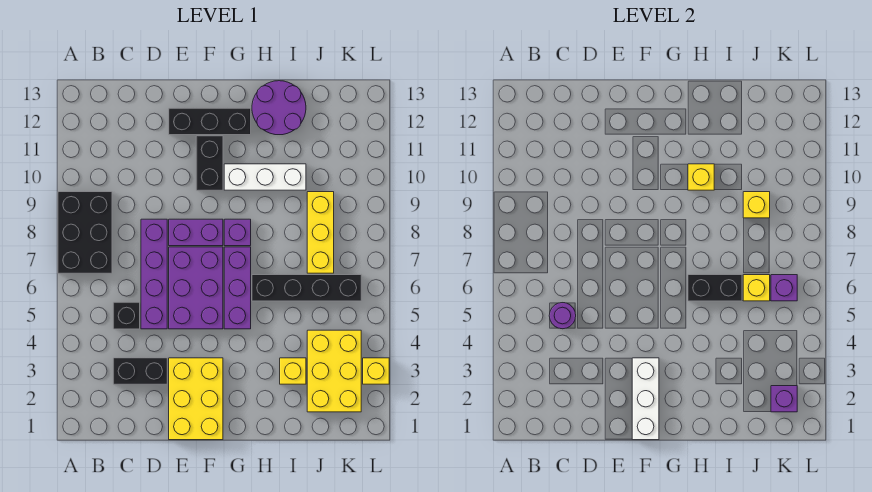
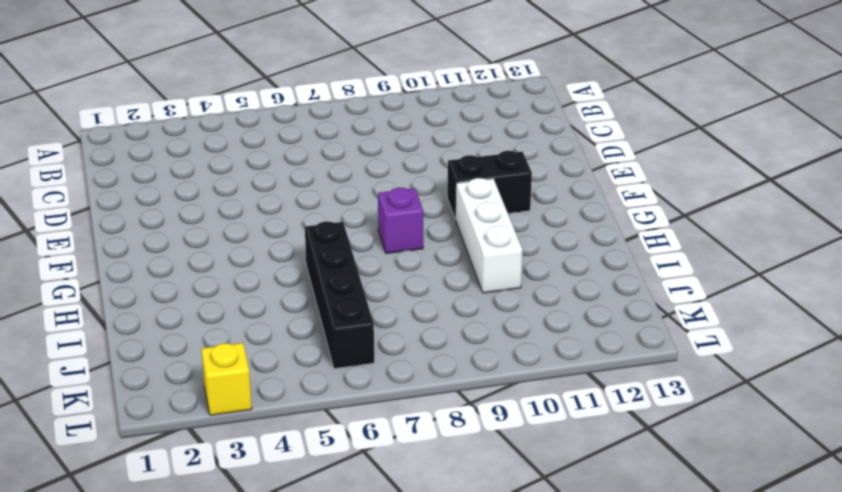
none -> black brick A7:B9 level 1
none -> black brick C3:D3 level 1
none -> black brick C5 level 1

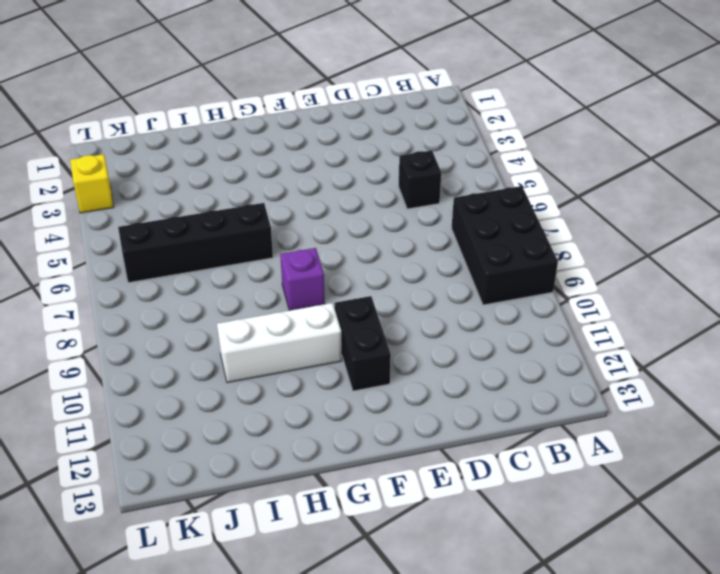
none -> black brick C3:D3 level 1
none -> purple brick D5:D8 level 1
none -> yellow brick E1:F3 level 1

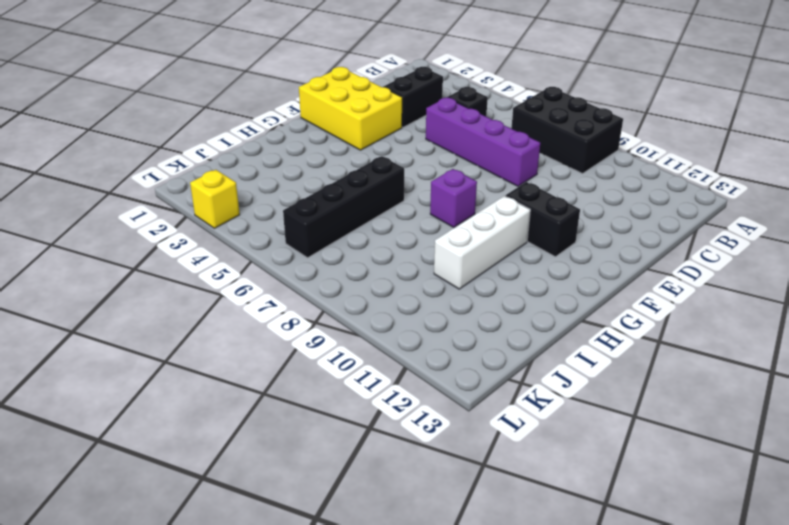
none -> purple brick E5:F7 level 1
none -> purple brick E8:F8 level 1
none -> black brick E12:G12 level 1

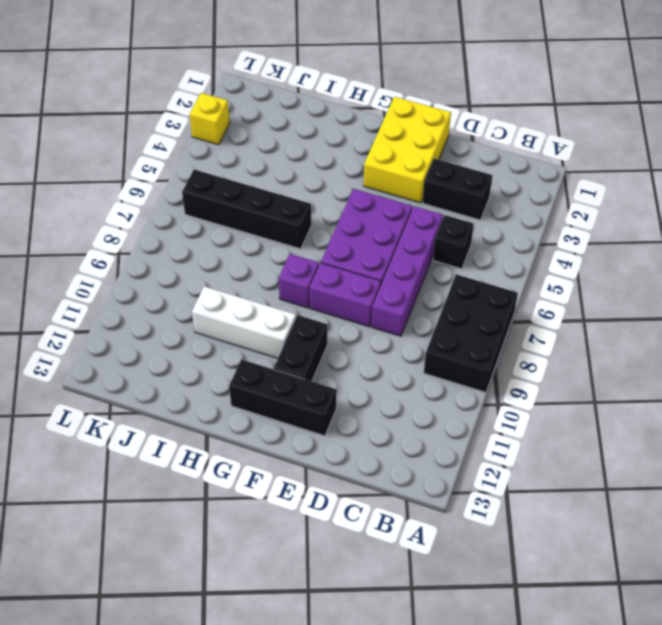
none -> purple brick G5:G7 level 1
none -> purple round brick H12:I13 level 1
none -> yellow brick I3 level 1

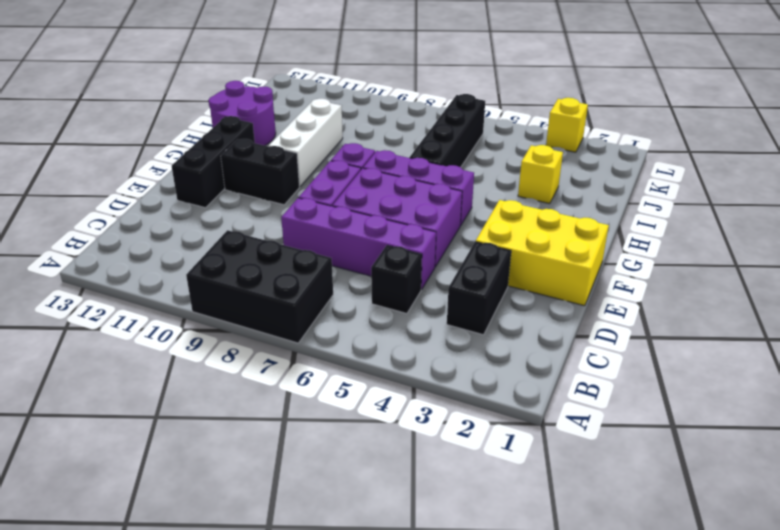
none -> yellow brick J2:K4 level 1
none -> yellow brick J7:J9 level 1
none -> purple round brick C5 level 2

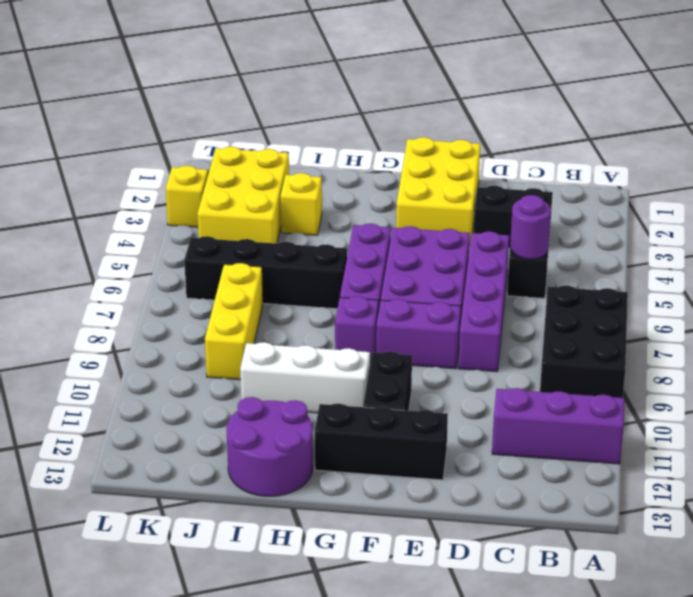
purple brick A11:C11 level 1 -> none
none -> white brick F1:F3 level 2
none -> black brick H6:I6 level 2
none -> yellow brick H10 level 2

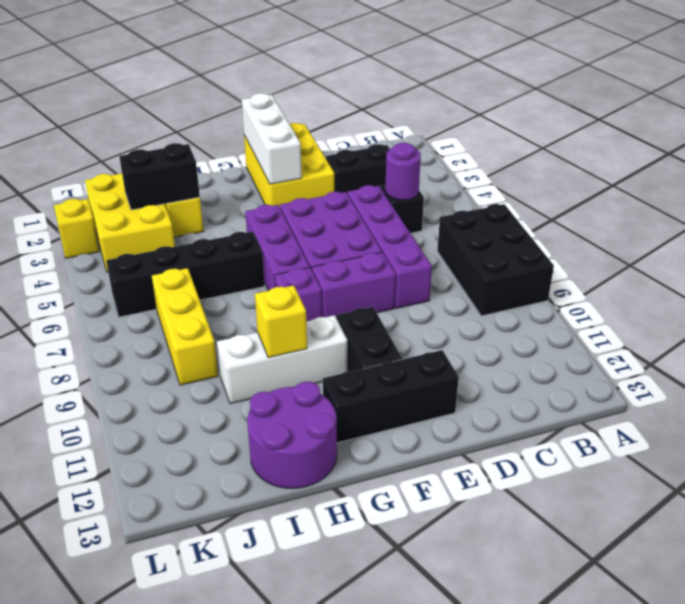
black brick I3:J3 level 2 -> black brick H6:I6 level 2
none -> yellow brick J6 level 2
none -> yellow brick J9 level 2
none -> purple brick K2 level 2

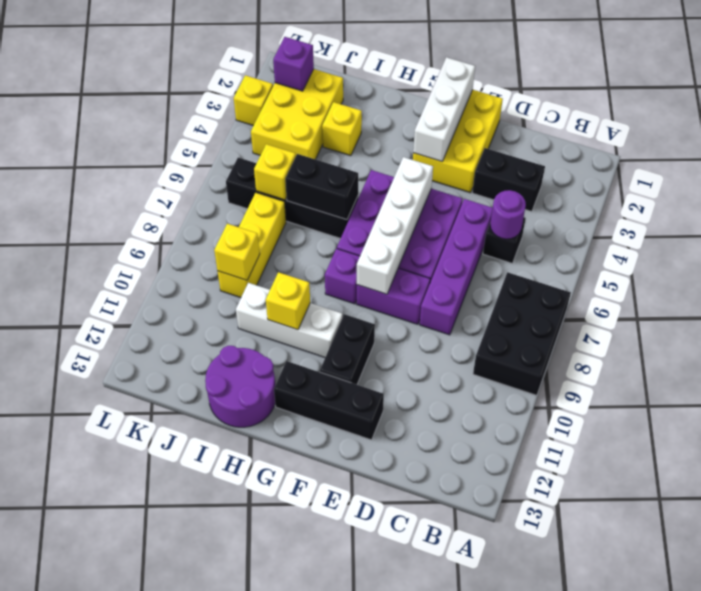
white brick F5:F8 level 2 -> none
none -> purple brick K6 level 2

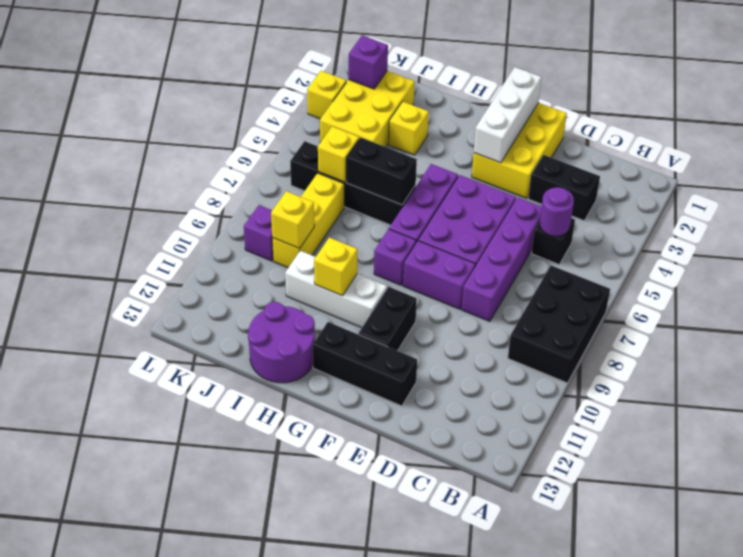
purple brick K9 level 1 -> purple brick K6 level 2

